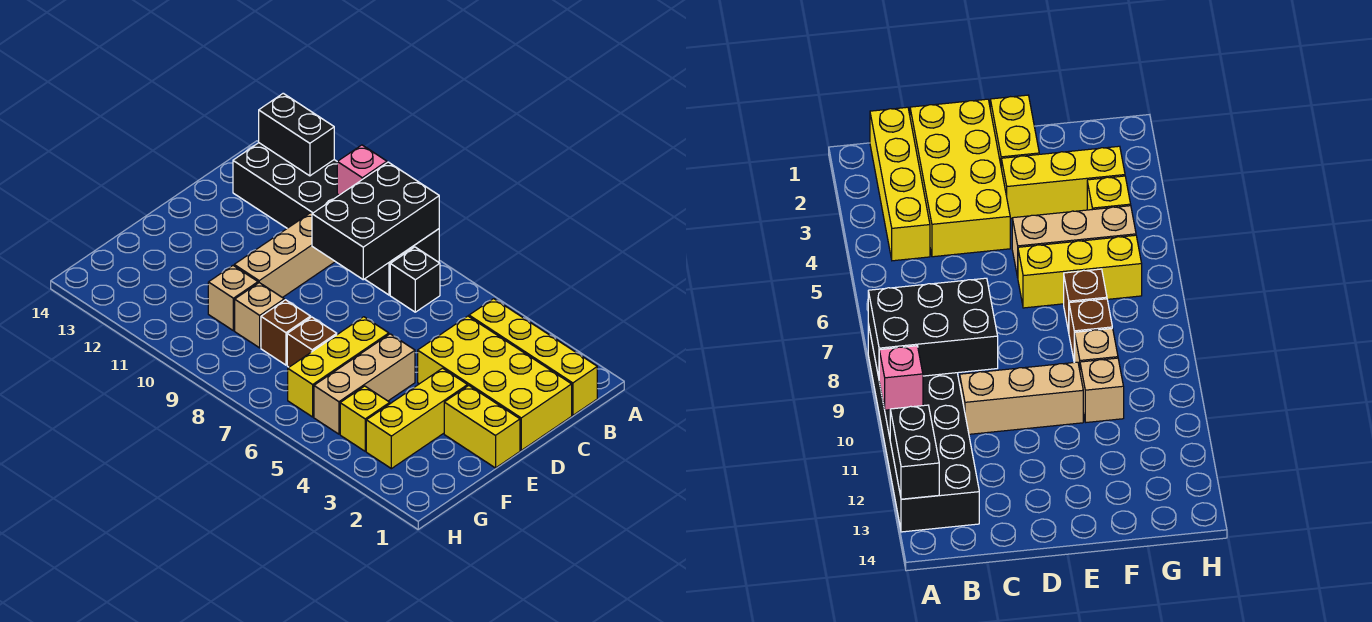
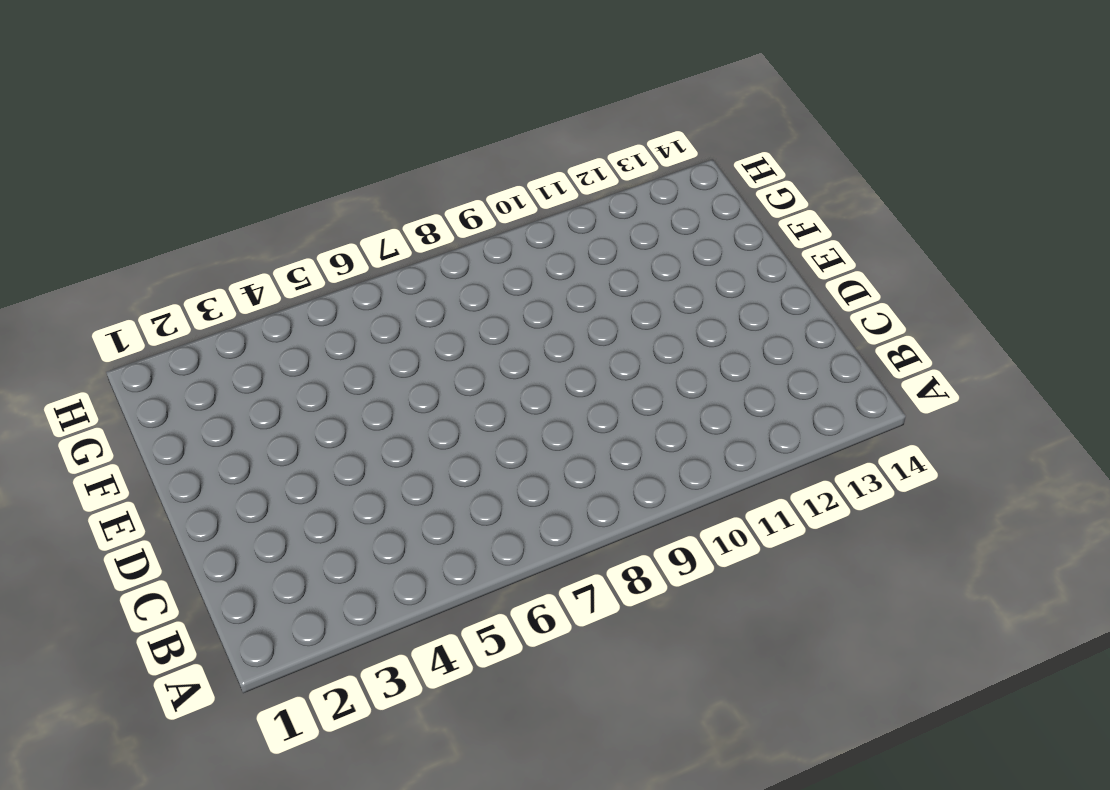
none -> black brick A8:B13 level 1
none -> yellow brick B1:B4 level 1
none -> black brick B7 level 1

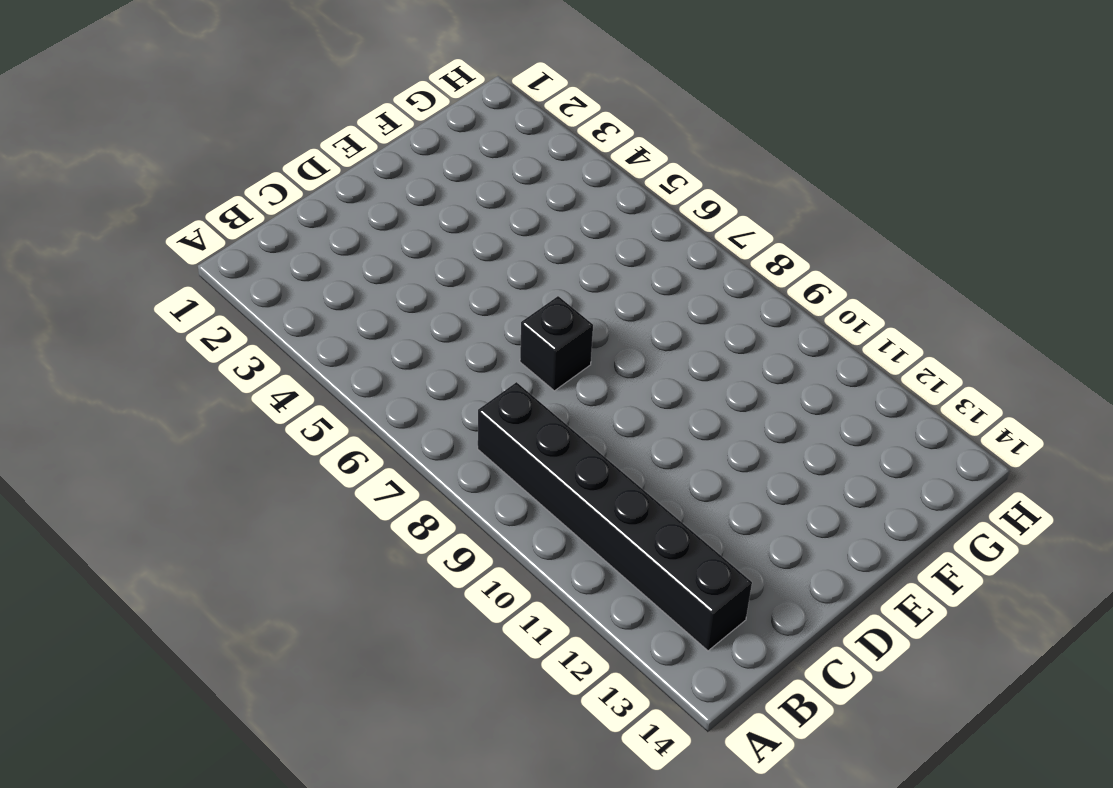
black brick B8:B13 level 1 -> black brick A8:B13 level 1
black brick D7 level 1 -> black brick B7 level 1
none -> yellow brick B1:B4 level 1
none -> yellow brick C1:D4 level 1
none -> tan brick C10:E10 level 1

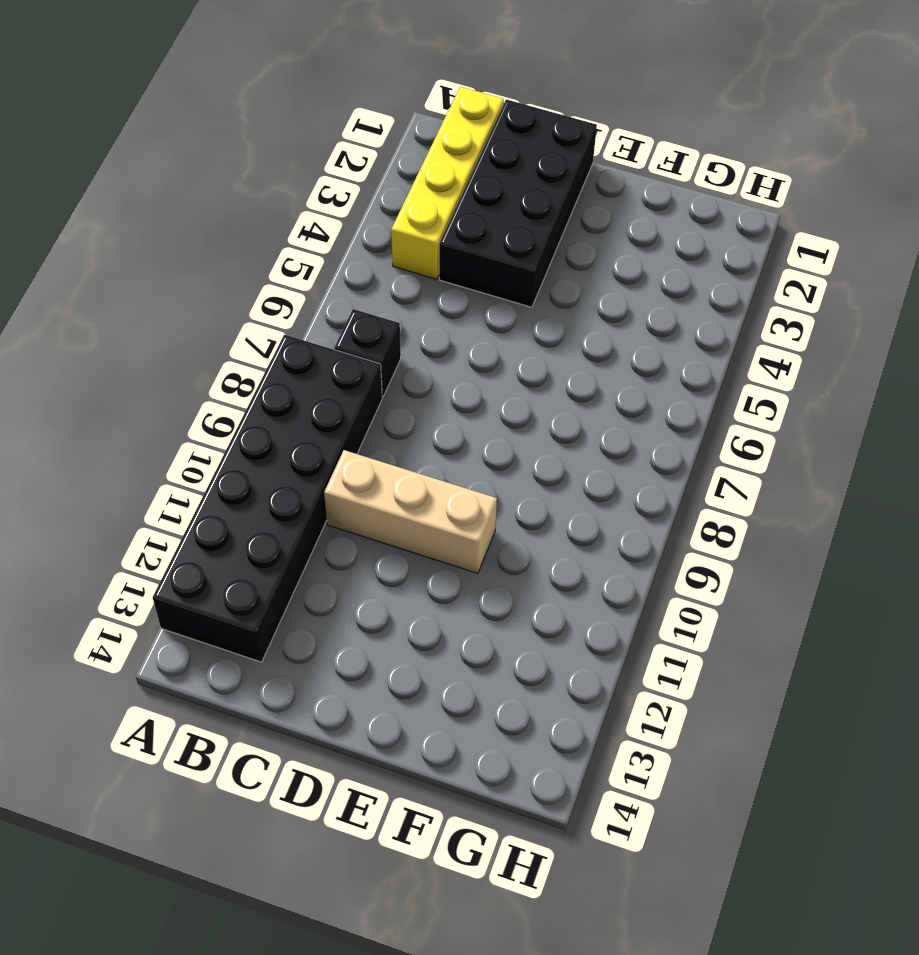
black brick C1:D4 level 1 -> yellow brick C1:D4 level 1
none -> yellow brick E1:E2 level 1
none -> yellow brick E3:G3 level 1
none -> tan brick E5:G5 level 1

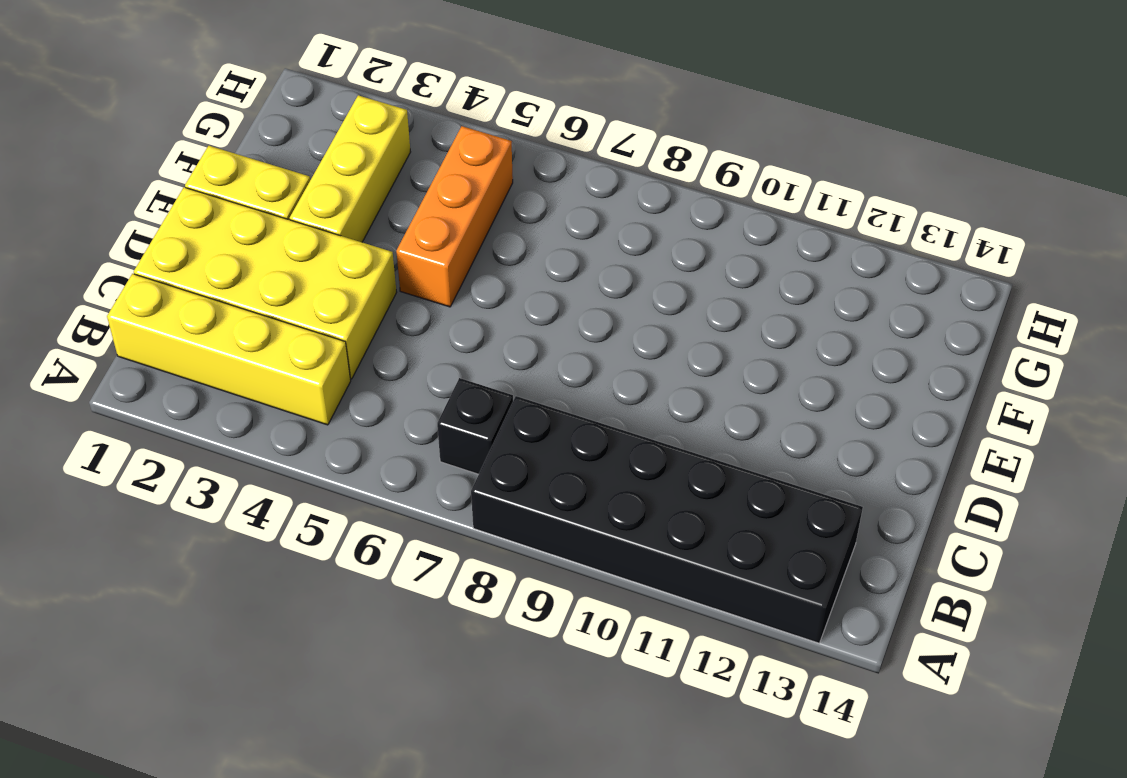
orange brick E5:G5 level 1 -> tan brick E5:G5 level 1
none -> tan brick C10:E10 level 1
none -> yellow brick E6:G6 level 1
none -> brown brick F7 level 1

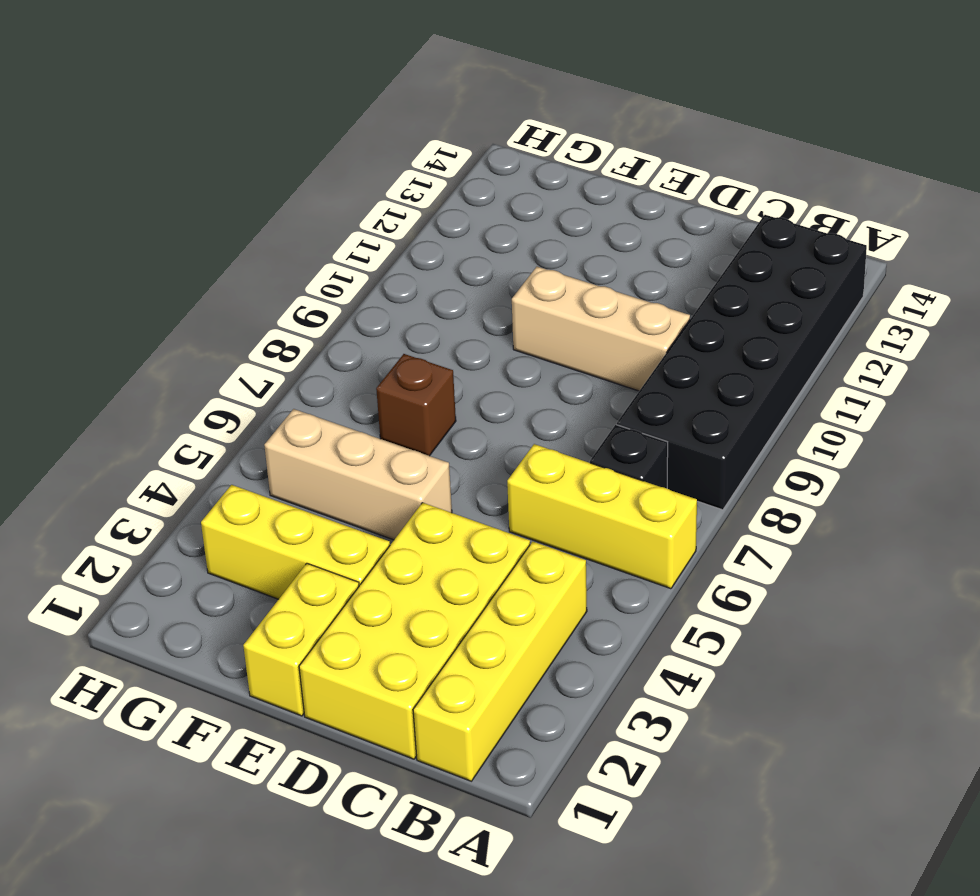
yellow brick A6:C6 level 1 -> yellow brick E6:G6 level 1
none -> brown brick F8 level 1
none -> tan brick F9 level 1
none -> tan brick F10 level 1

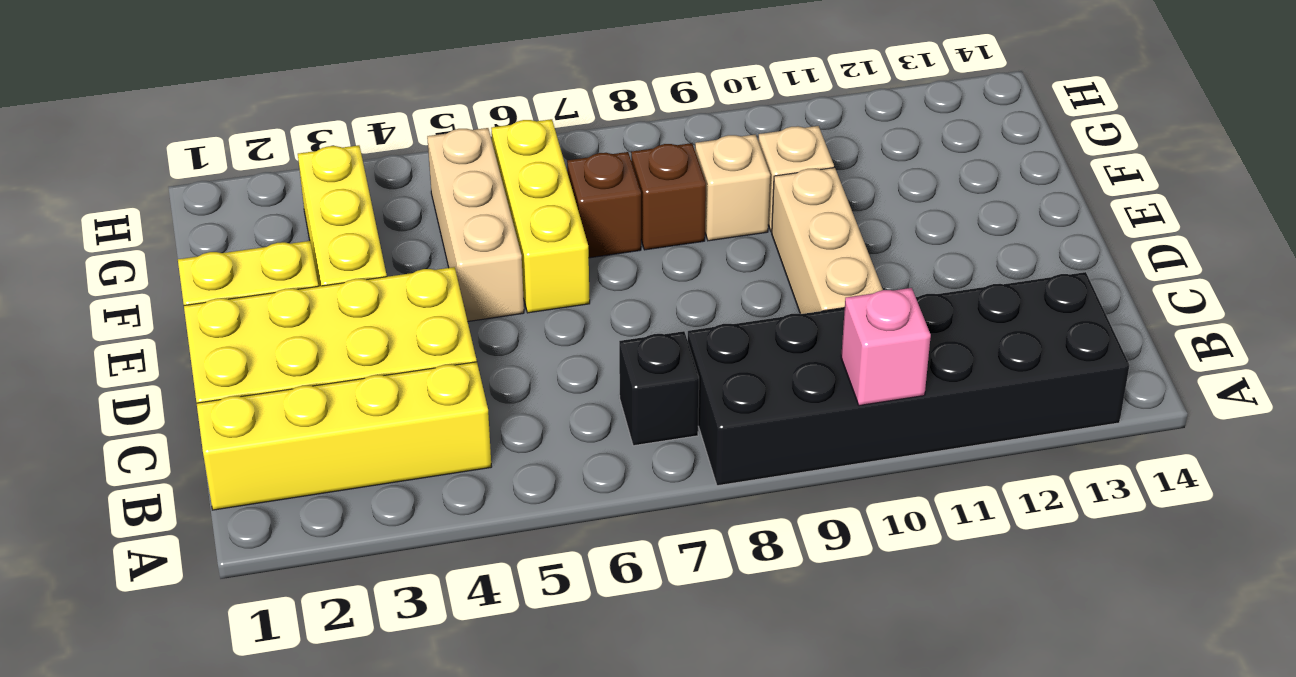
none -> yellow brick G4 level 1
none -> black brick A8:C9 level 2
none -> black brick A12:A13 level 2

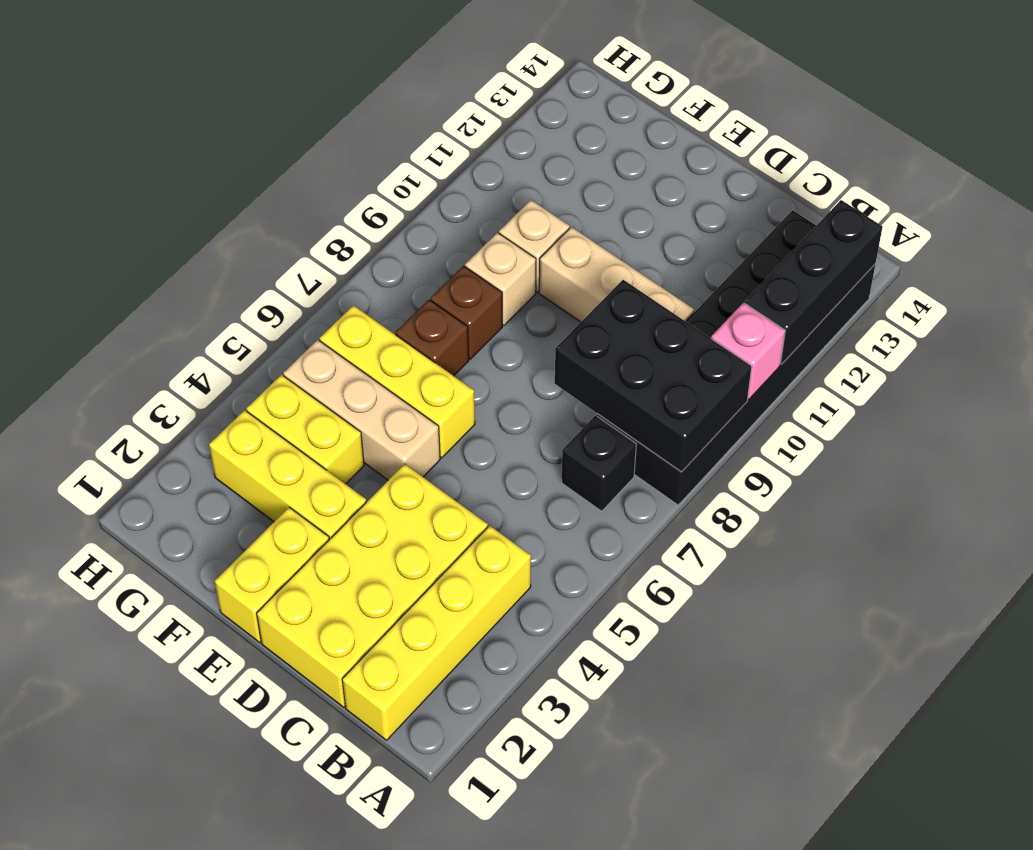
black brick A11:A13 level 2 -> black brick A12:A13 level 2
yellow brick F4:G4 level 1 -> yellow brick G4 level 1

